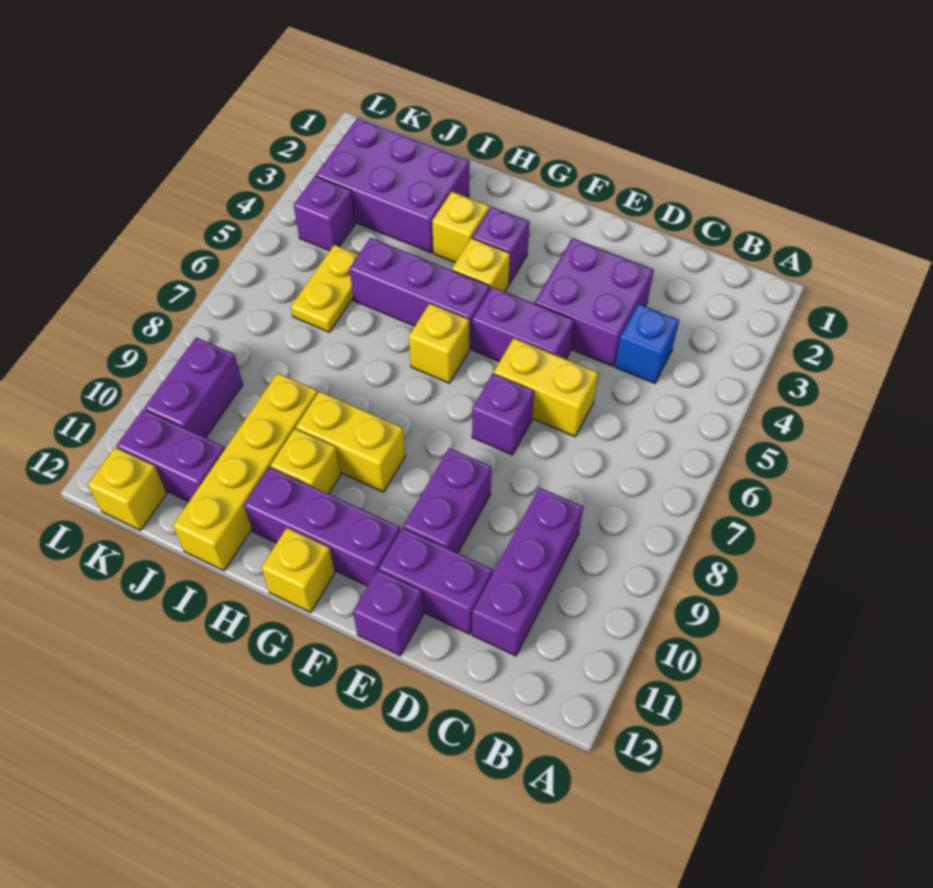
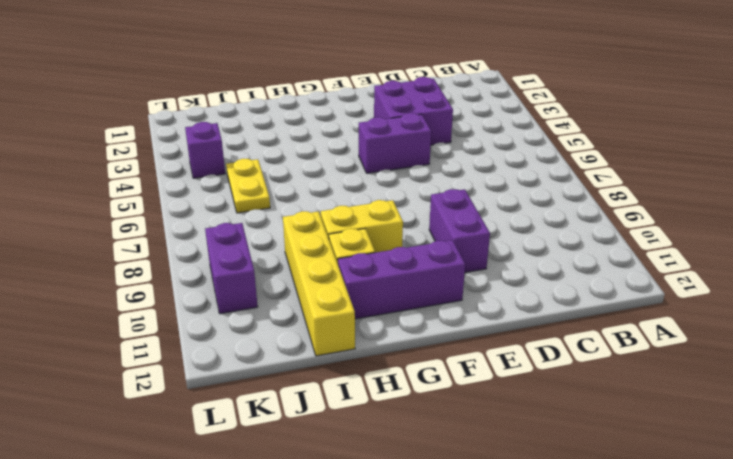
none -> blue brick C4 level 1
none -> purple brick C9:C11 level 1
none -> yellow brick D6:E6 level 1

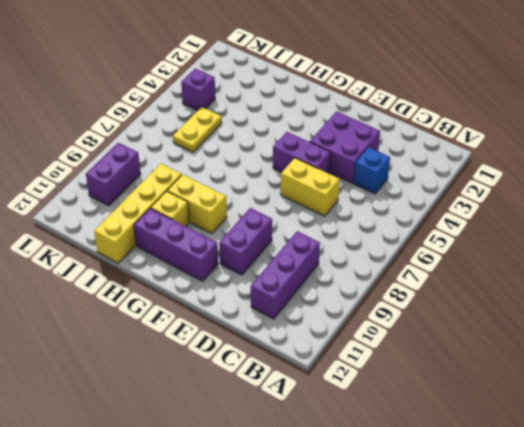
none -> purple brick D11:E11 level 1
none -> purple brick E7 level 1
none -> purple brick E12 level 1

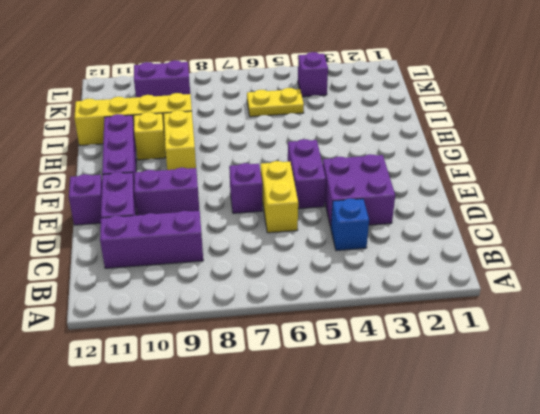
none -> purple brick G3 level 1
none -> yellow brick G4 level 1
none -> purple brick G5:I5 level 1

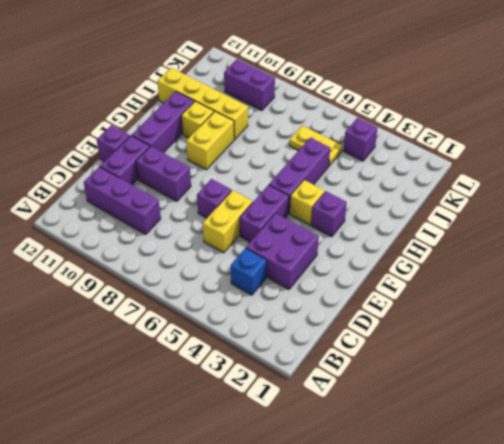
none -> yellow brick G6 level 1
none -> yellow brick G12 level 1
none -> yellow brick H3 level 1

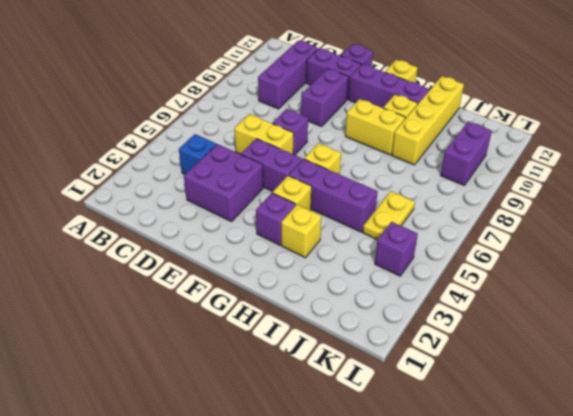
none -> purple brick I2:K3 level 1
none -> purple brick J11:K11 level 1
none -> yellow brick K12 level 1

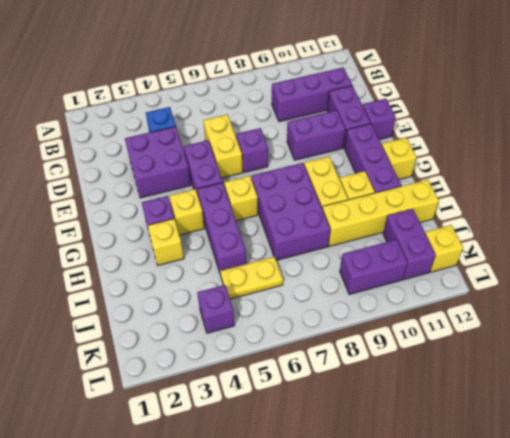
purple brick G7:I8 level 1 -> purple brick I2:K3 level 1

